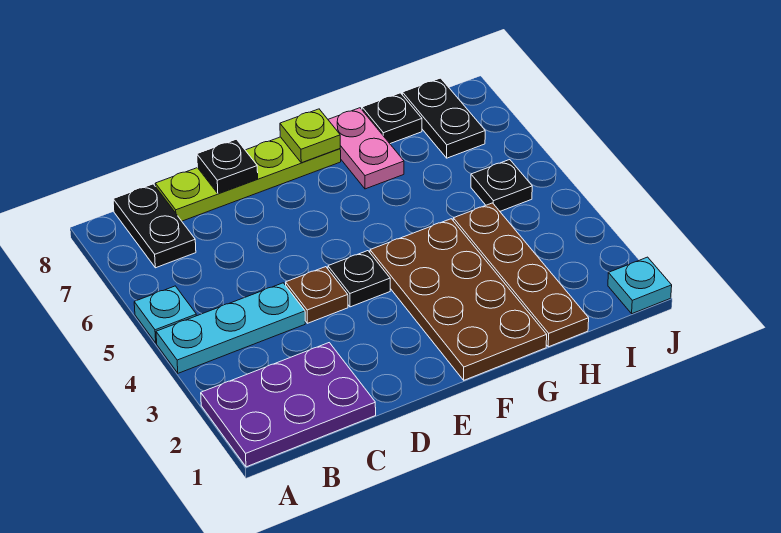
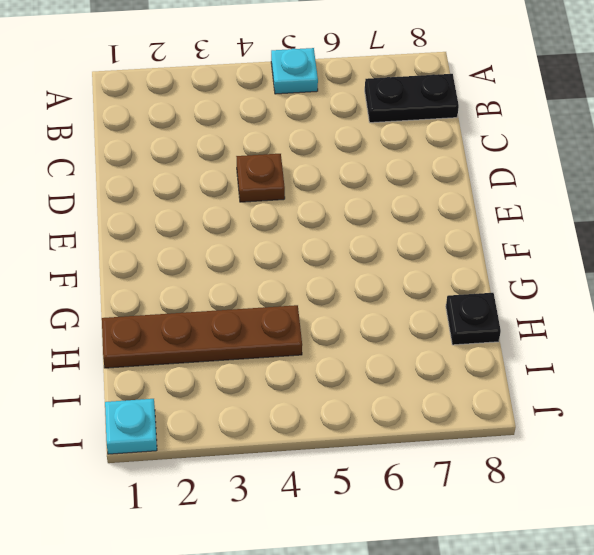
none -> purple plate A1:C2 level 1
none -> cyan plate A4:C4 level 1
none -> lime plate C8:F8 level 1

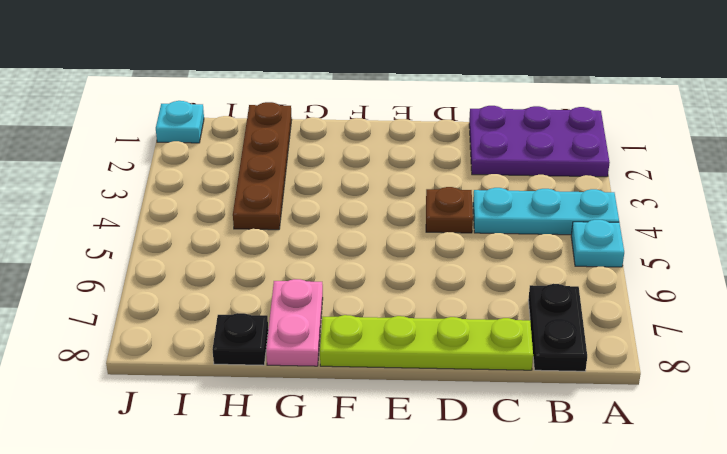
none -> black plate E4 level 1
none -> brown plate F1:G4 level 1
none -> black plate I5 level 1

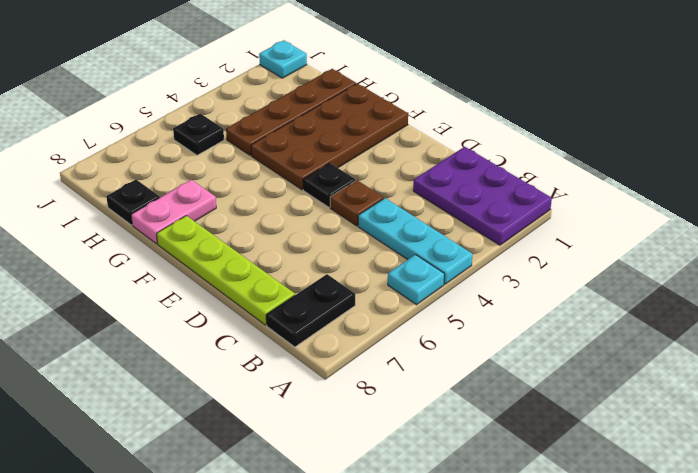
none -> black plate I7:I8 level 1
none -> black plate D8 level 2
none -> lime plate F8 level 2

